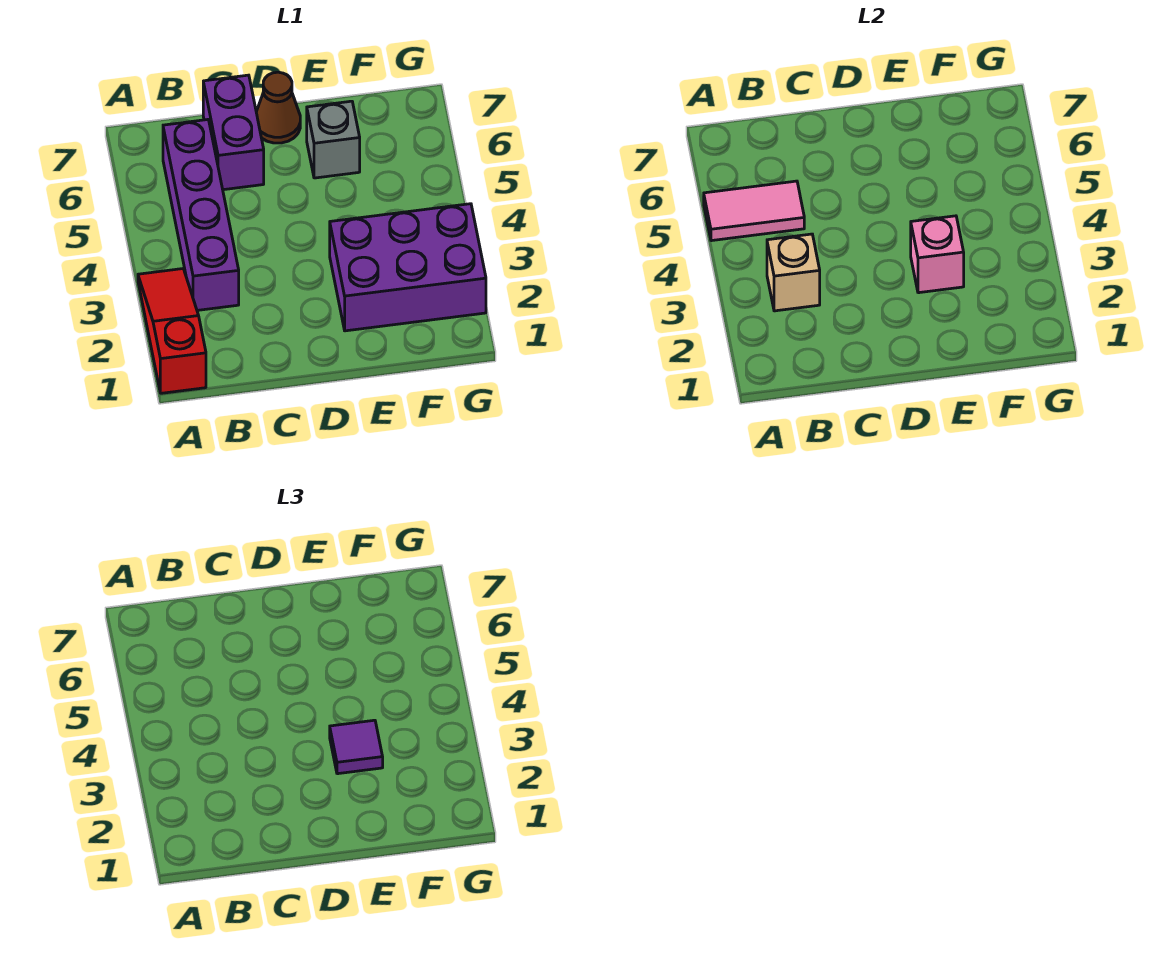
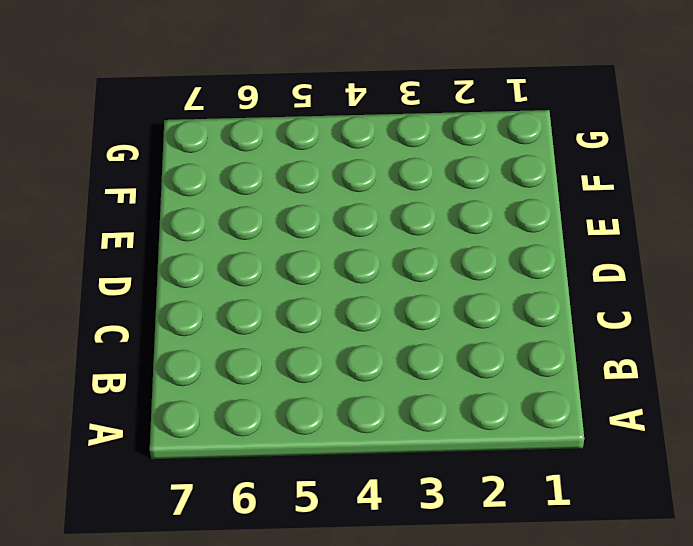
none -> red slope A1:A3 level 1 top 1
none -> purple brick B3:B6 level 1

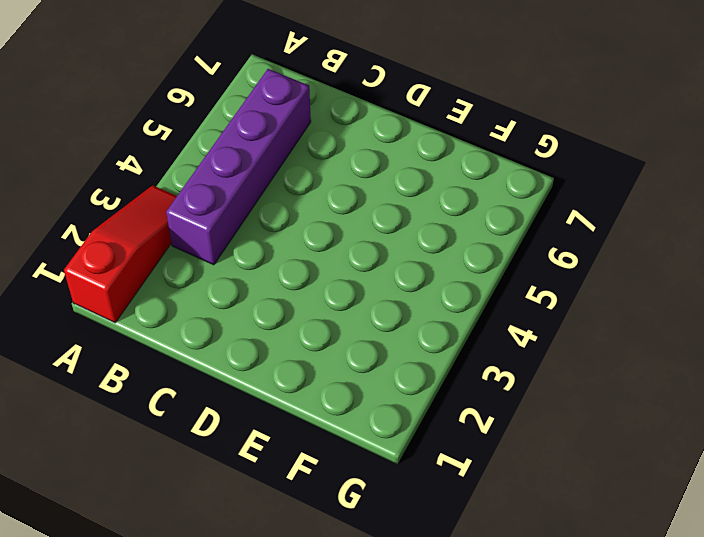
none -> purple brick C6:C7 level 1
none -> brown cone D7 level 1

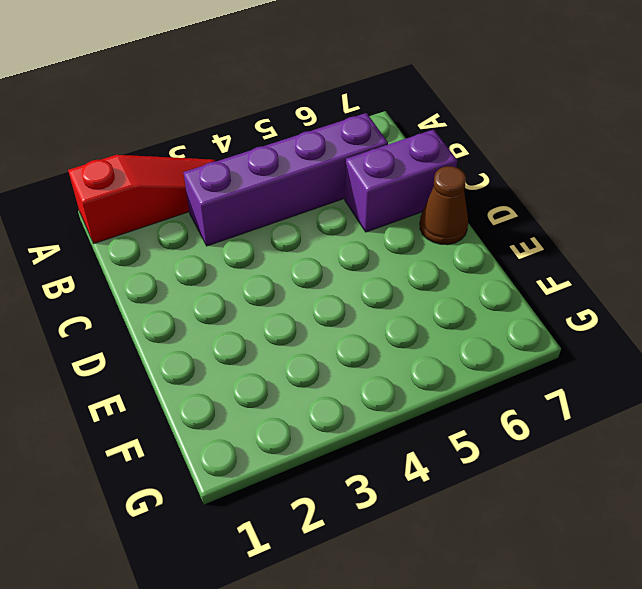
none -> purple brick E2:G3 level 1
none -> grey brick E6 level 1

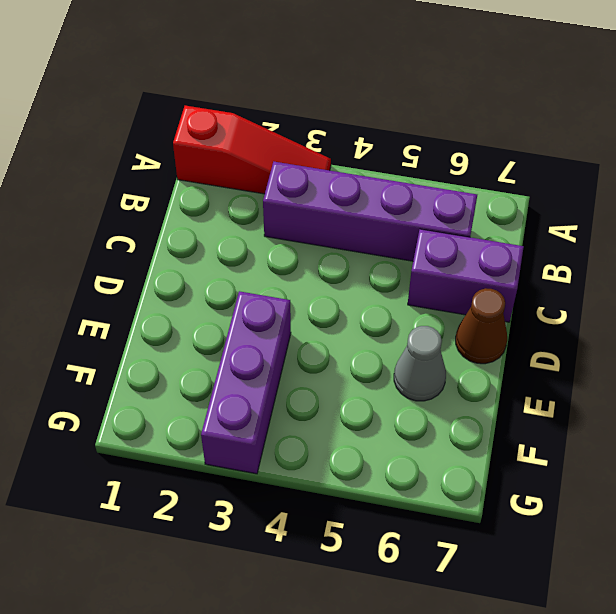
purple brick E3:G3 level 1 -> purple brick E2:G3 level 1
grey cone E6 level 1 -> grey brick E6 level 1
none -> pink tile A5:B5 level 2
none -> tan brick B3 level 2

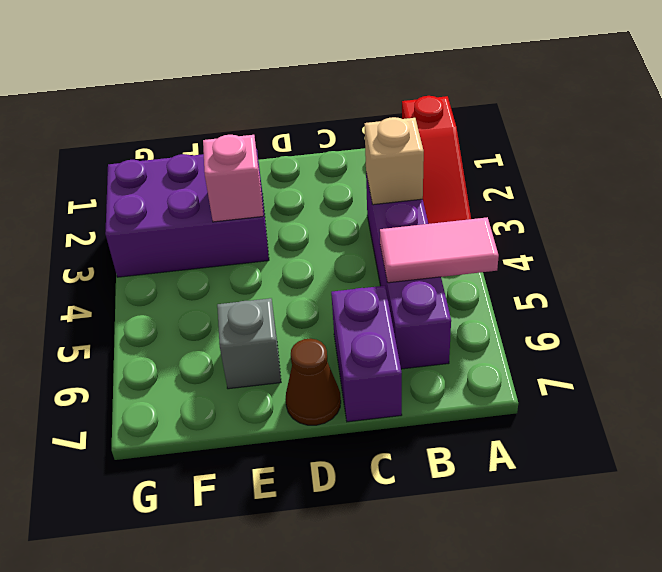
none -> purple tile E3 level 3

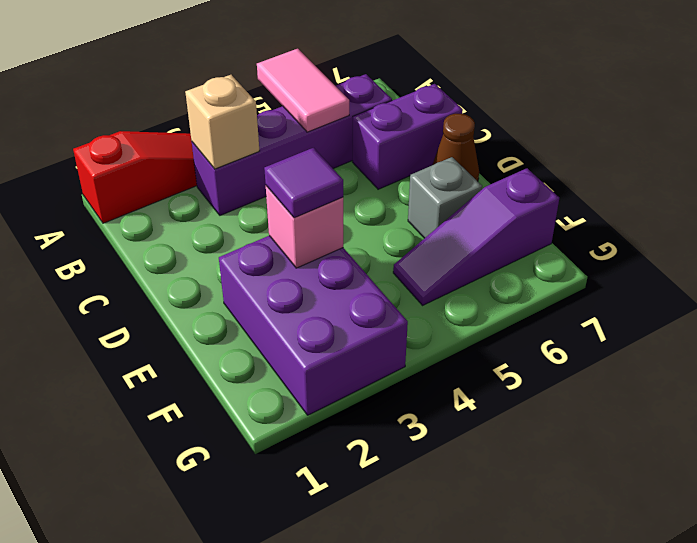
purple slope F5:F7 level 1 top 7 -> none

